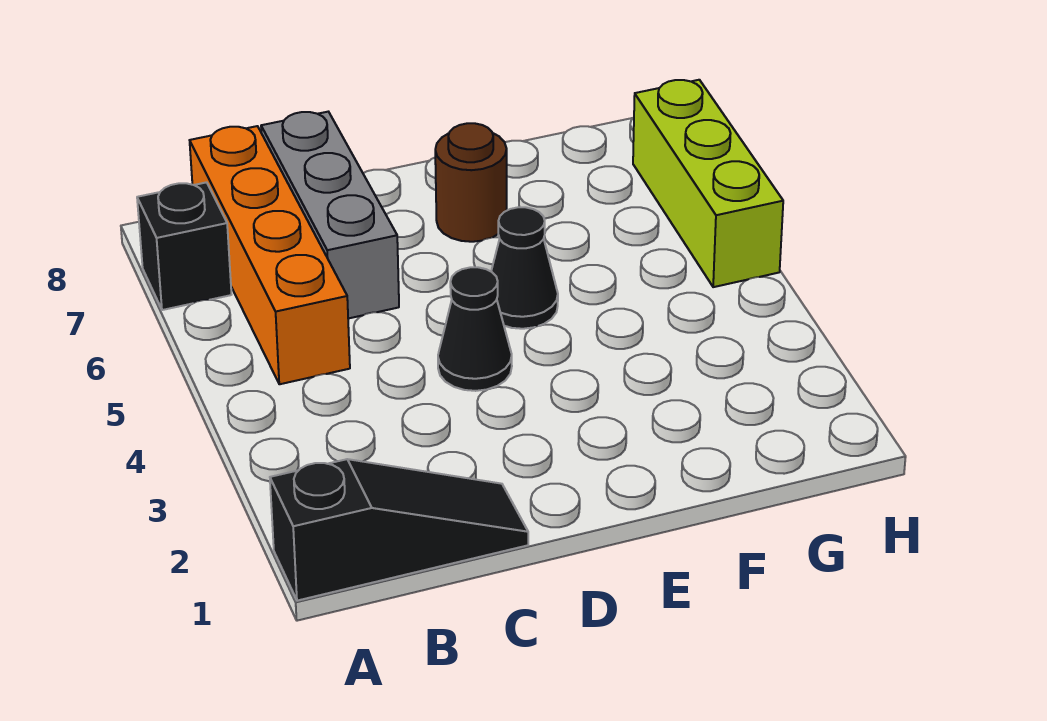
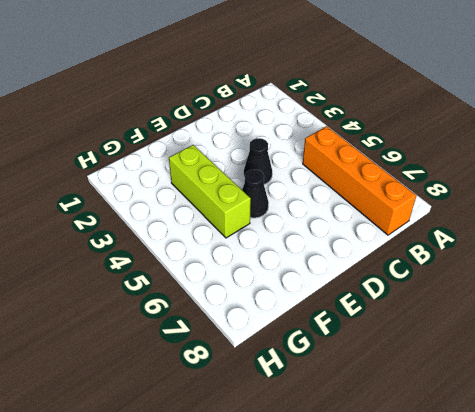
lime brick F3:F5 level 1 -> lime brick H5:H7 level 1
none -> black slope A1:C1 level 1 top A
none -> black brick A7 level 1

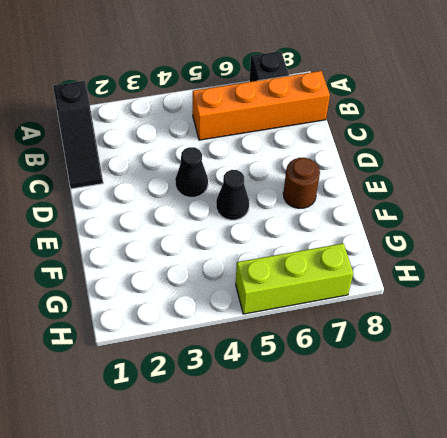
none -> grey brick C6:C8 level 1

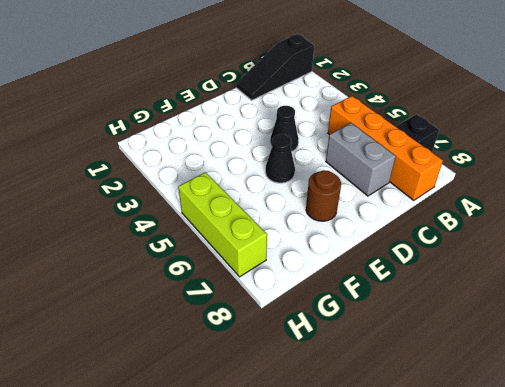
grey brick C6:C7 level 1 -> grey brick C6:C8 level 1

